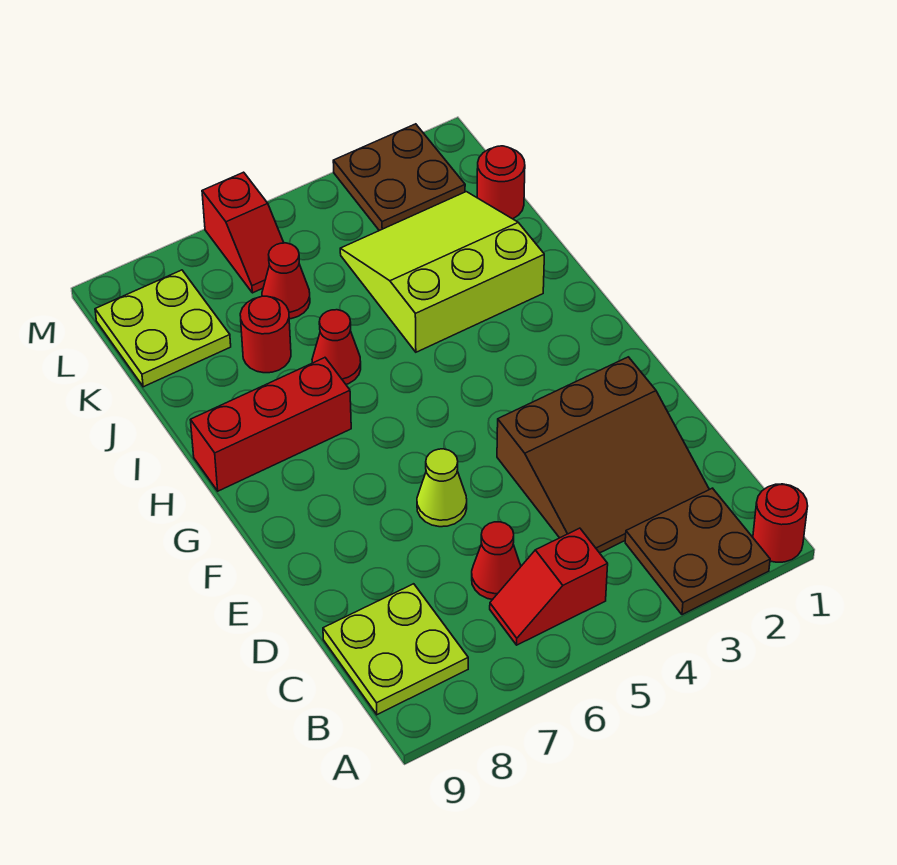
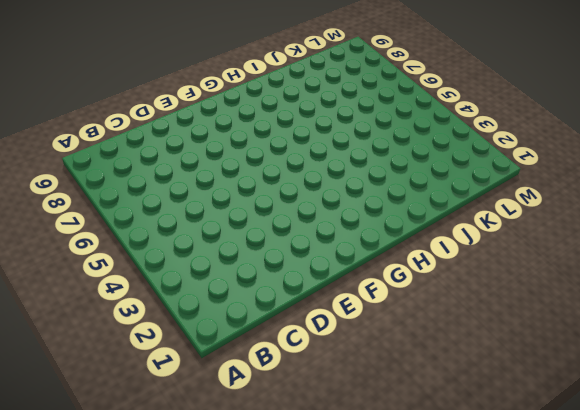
none -> red round brick A1 level 1
none -> brown plate A2:B3 level 1
none -> red slope B5:B6 level 1 top 5

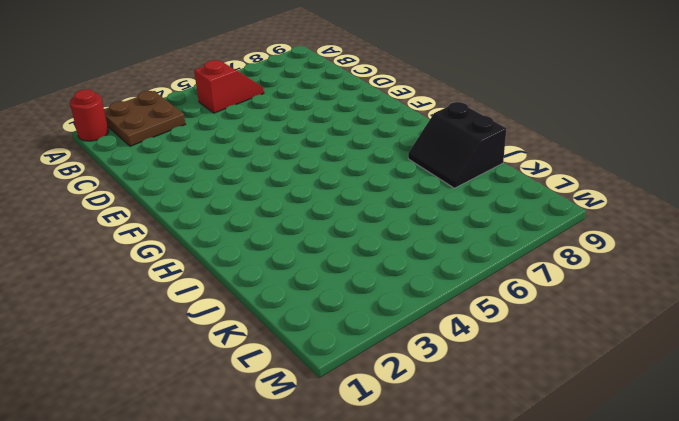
black slope I8:J9 level 1 top 9 -> none
none -> lime plate B8:C9 level 1
none -> brown slope C2:E4 level 1 top E
none -> red cone C6 level 1

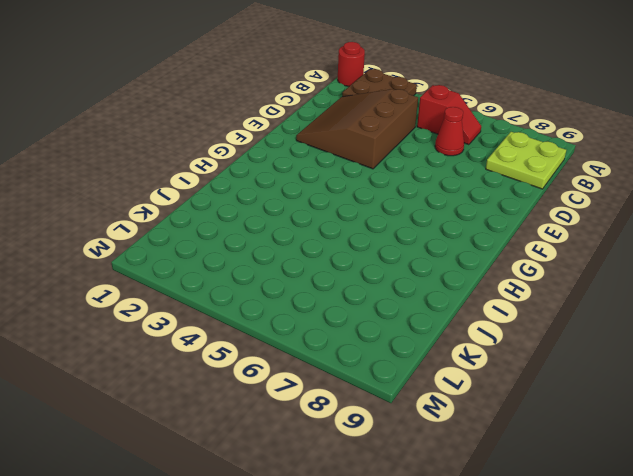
brown slope C2:E4 level 1 top 4 -> brown slope C2:E4 level 1 top E
none -> lime cone E6 level 1
none -> red brick H7:H9 level 1
none -> lime slope I2:K4 level 1 top I

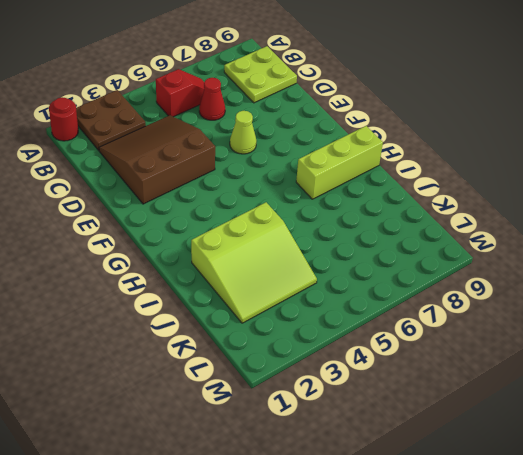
lime brick H7:H9 level 1 -> red brick H7:H9 level 1
none -> red cone I6 level 1
none -> red round brick J7 level 1
none -> red round brick K1 level 1

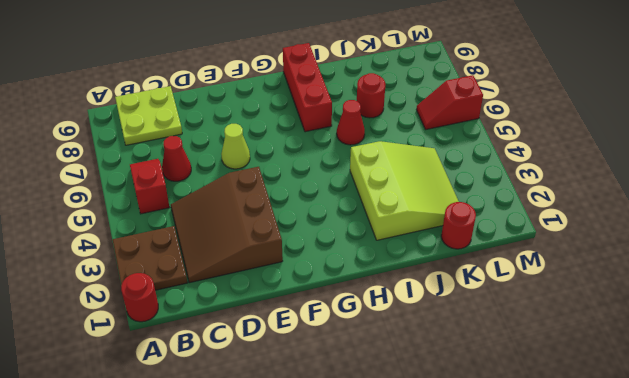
none -> red cone K6 level 1
none -> lime plate K8:L9 level 1
none -> brown plate L2:M3 level 1

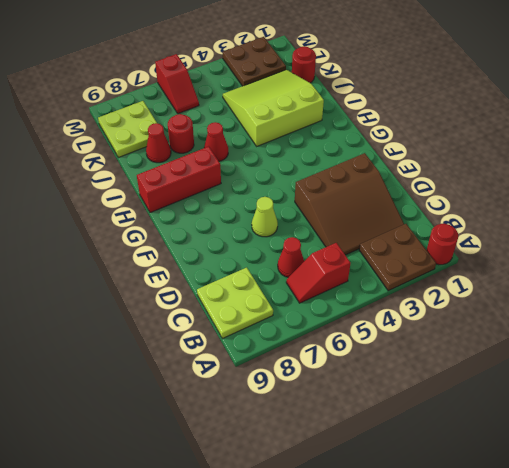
red cone J8 level 1 -> red cone K6 level 1

